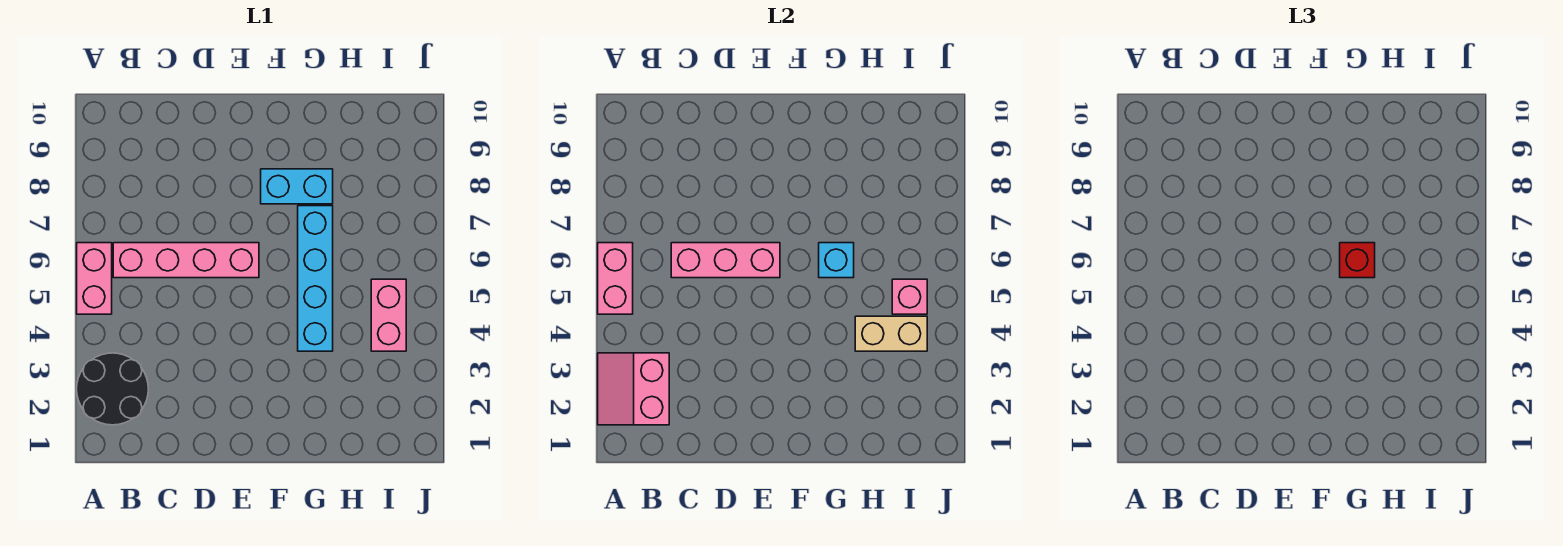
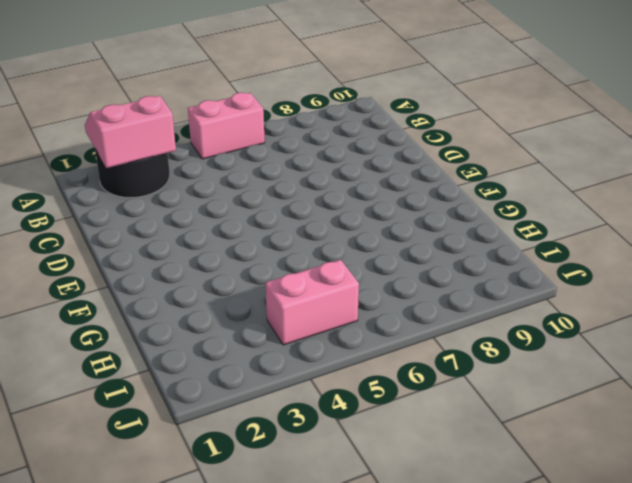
none -> pink brick B6:E6 level 1
none -> cyan brick F8:G8 level 1
none -> cyan brick G4:G7 level 1

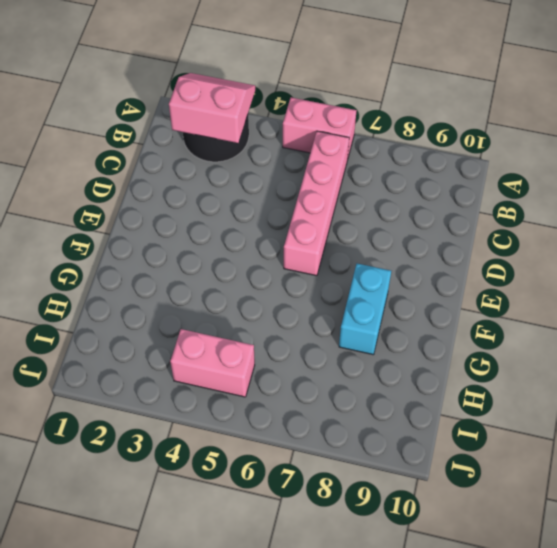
none -> cyan brick G4:G7 level 1
none -> pink brick A5:A6 level 2
none -> pink brick C6:E6 level 2

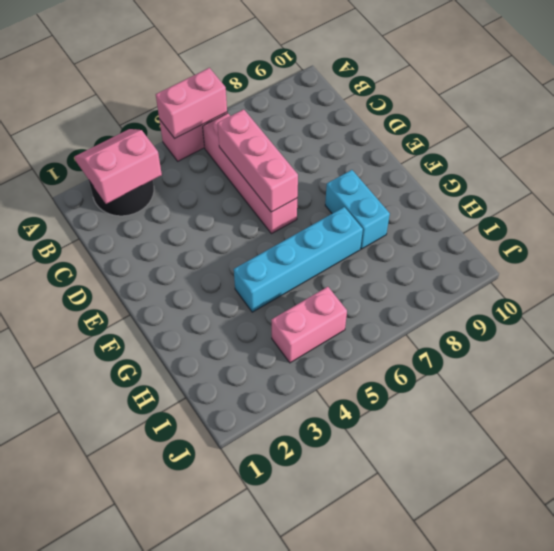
none -> cyan brick G6 level 2
none -> tan brick H4:I4 level 2
none -> pink brick I5 level 2

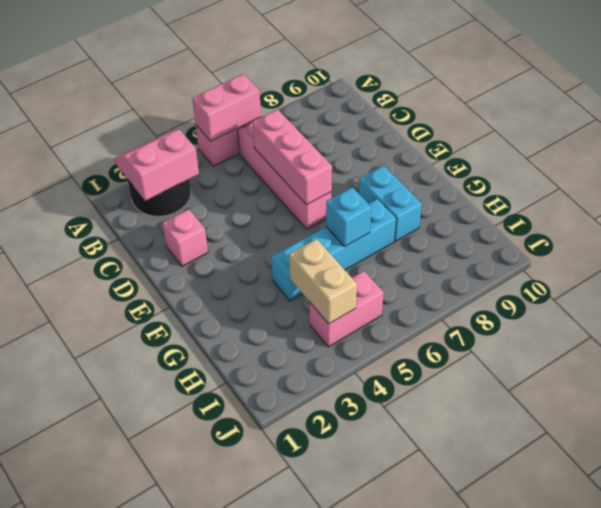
pink brick D2 level 1 -> pink brick I5 level 2
none -> red brick G6 level 3

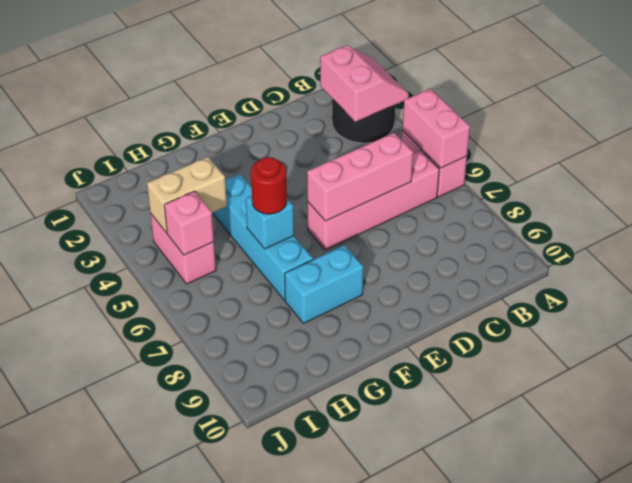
red round brick G6 level 3 -> red brick G6 level 3

